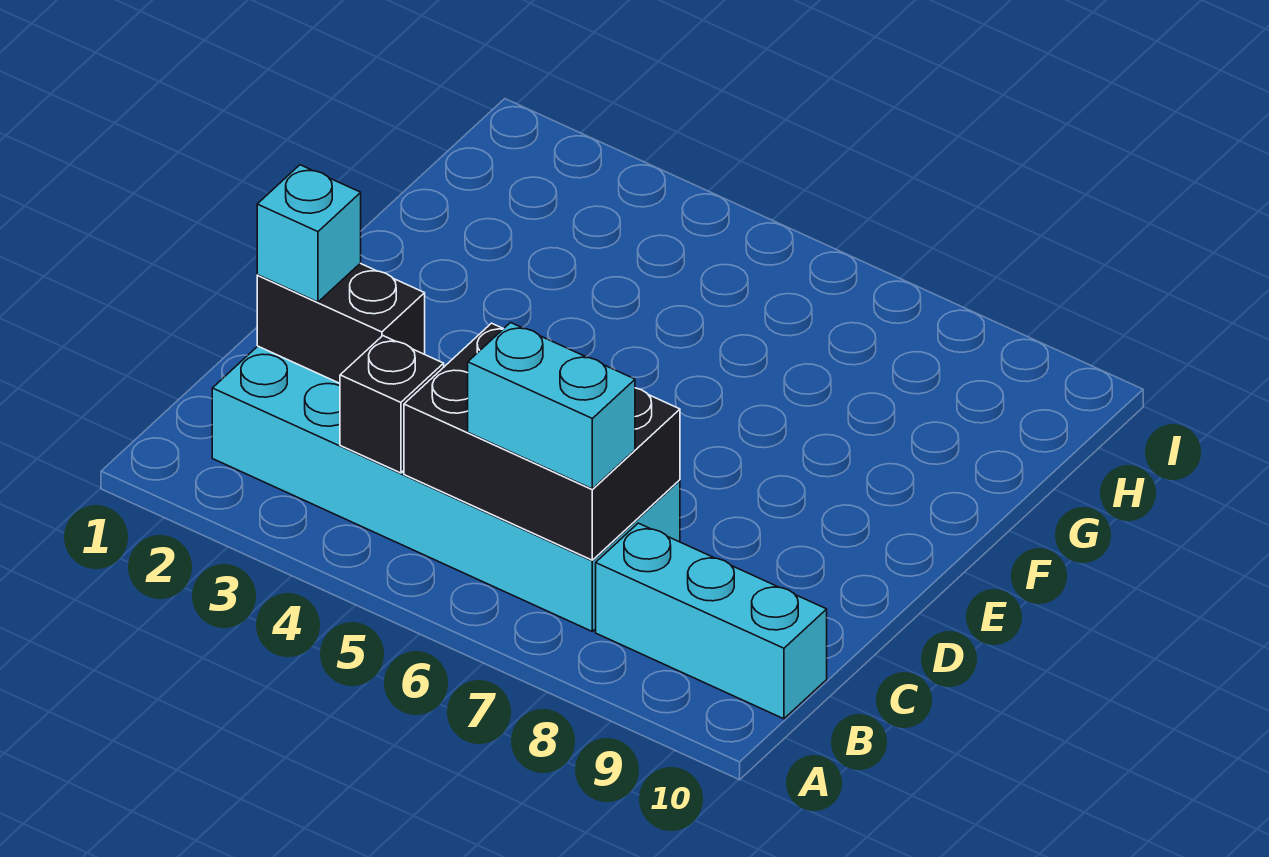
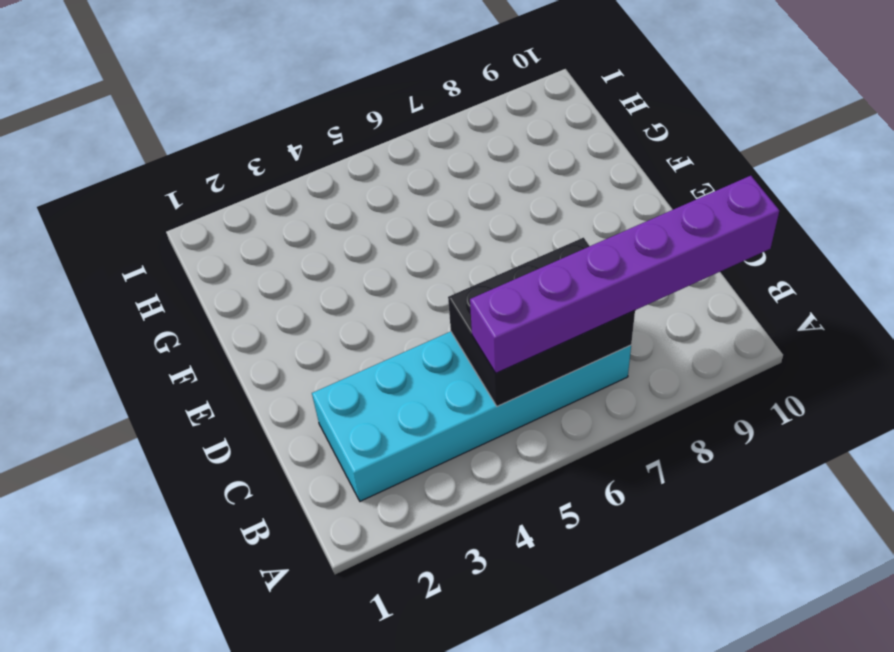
purple brick B5:B10 level 3 -> cyan brick B6:B7 level 3
none -> cyan brick B8:B10 level 1
none -> black brick B4 level 2

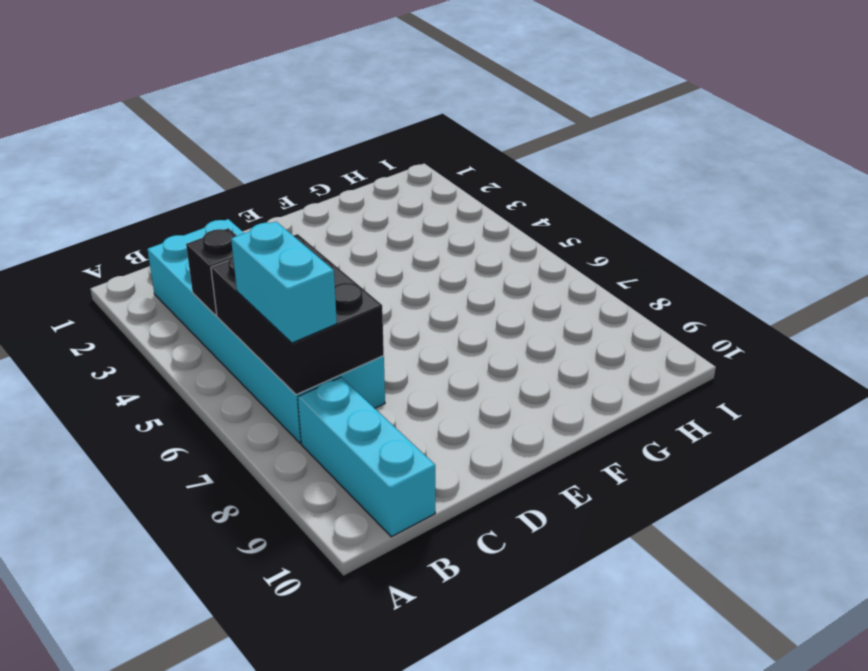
none -> black brick C2:C3 level 2
none -> cyan brick C2 level 3

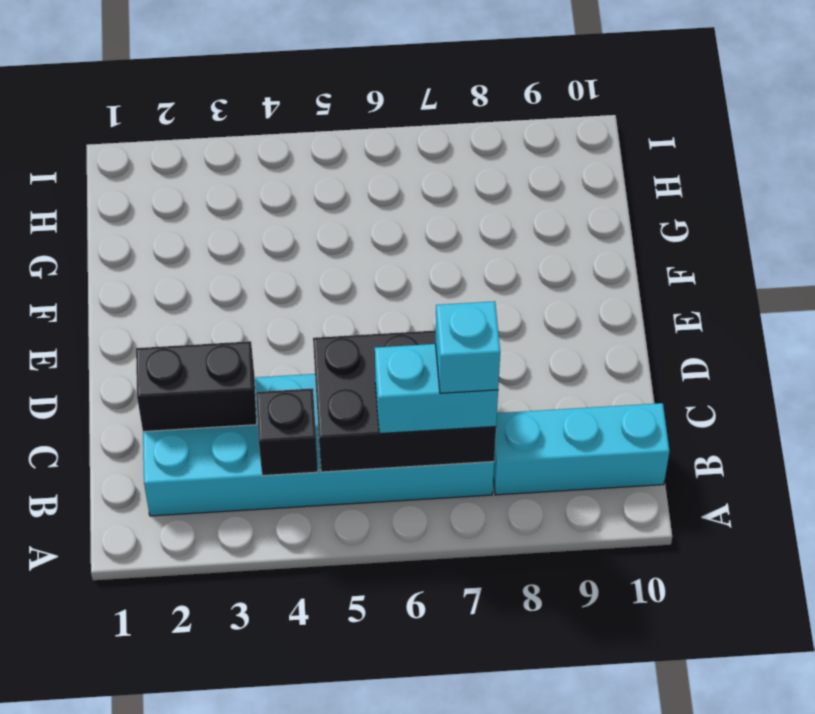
cyan brick B7 level 4 -> cyan brick C2 level 3

